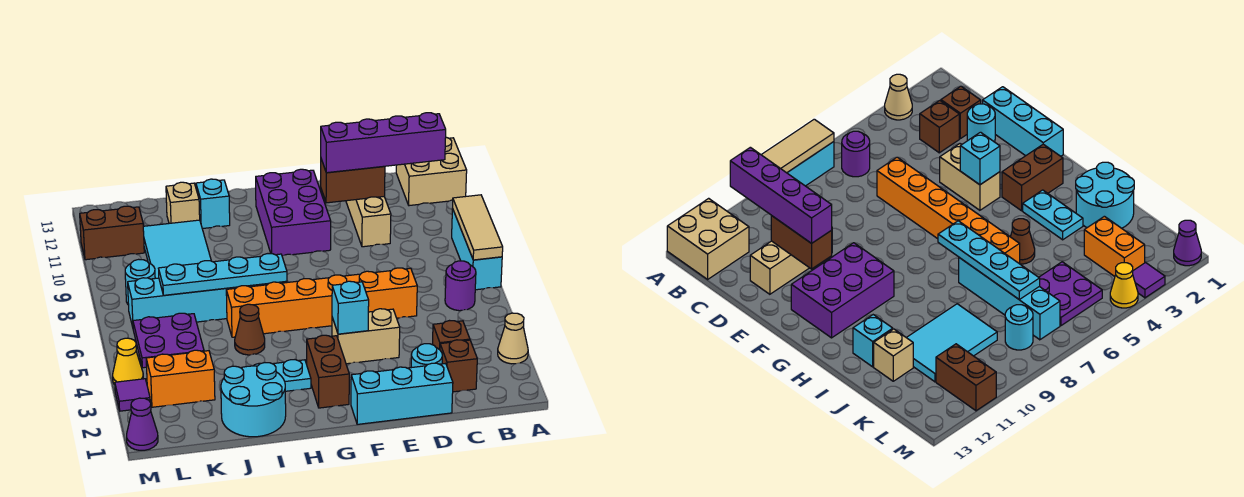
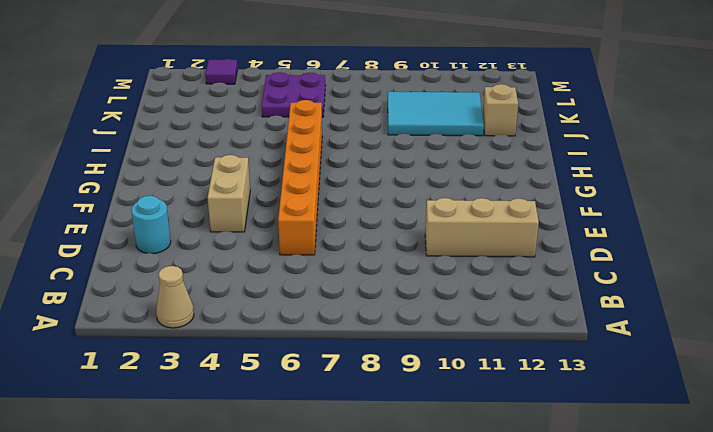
none -> cyan brick A7:A9 level 1
none -> tan brick A12:B13 level 1
none -> purple round brick B6 level 1
none -> brown brick C2 level 1

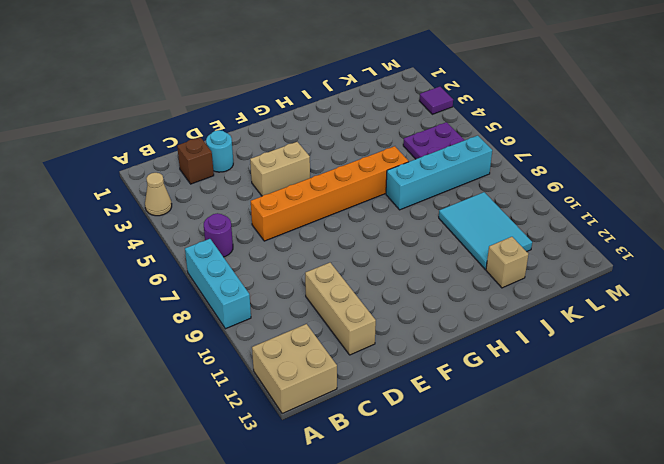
none -> brown brick C3 level 1
none -> cyan brick D1:F1 level 1
none -> purple brick F10:G12 level 1
none -> brown brick G2:G3 level 1

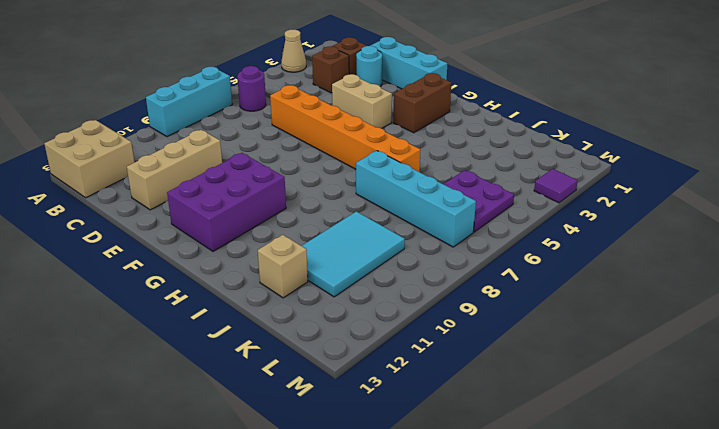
none -> cyan plate H3:I3 level 1
none -> cyan round brick I1:J2 level 1
none -> brown cone I5 level 1
none -> cyan brick I12 level 1

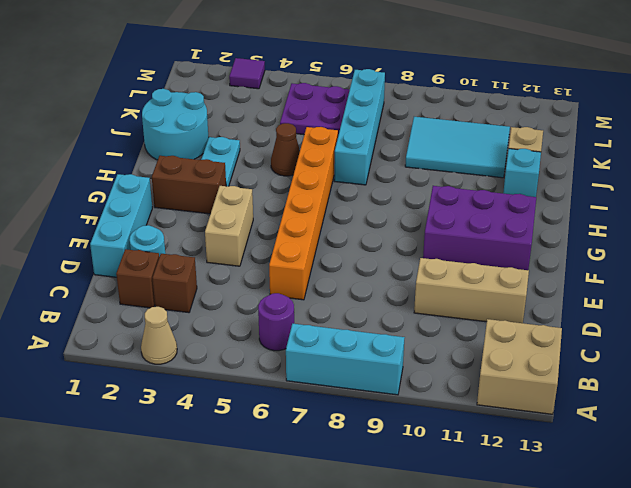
none -> orange brick K3:L3 level 1
none -> cyan round brick L8 level 1
none -> brown brick L11:M11 level 1
none -> purple cone M1 level 1

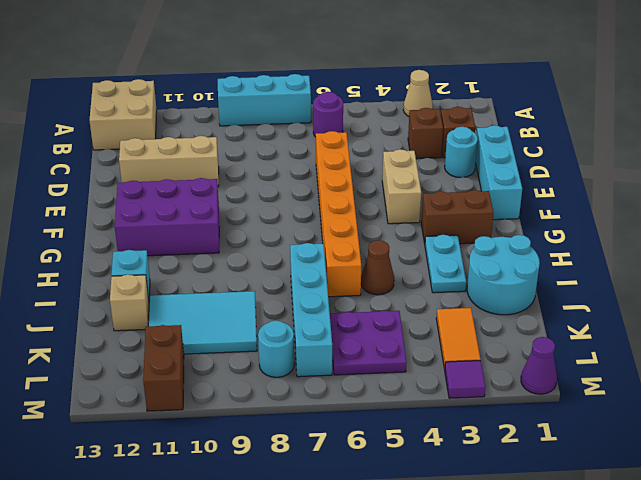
orange tile K3:L3 level 1 -> orange brick K3:L3 level 1
none -> yellow cone M4 level 1
none -> tan tile A7:A9 level 2
none -> brown brick D11:E11 level 2
none -> cyan brick F4 level 2

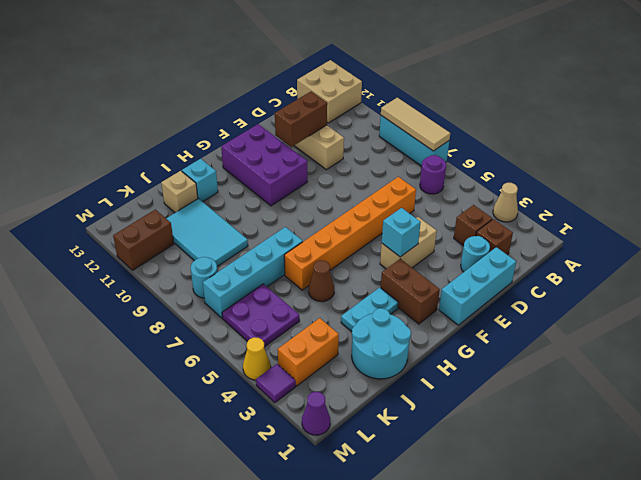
none -> cyan plate H7:K7 level 2
none -> purple brick B11:E11 level 3

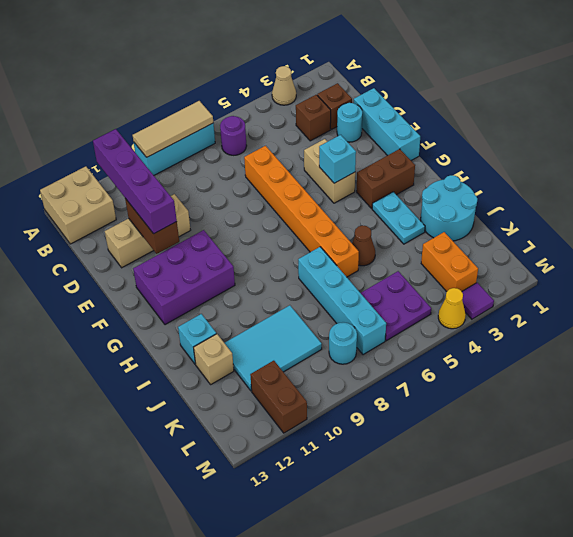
none -> purple cone M1 level 1
none -> cyan plate H7:K7 level 2

